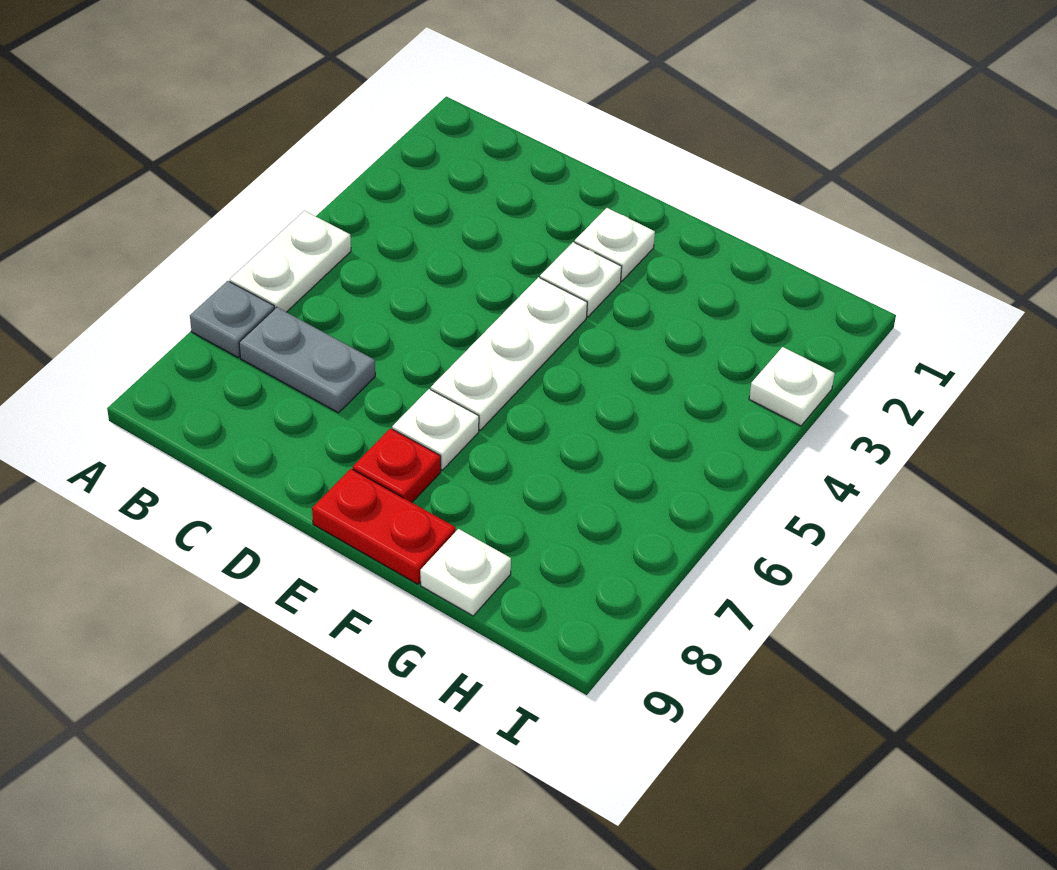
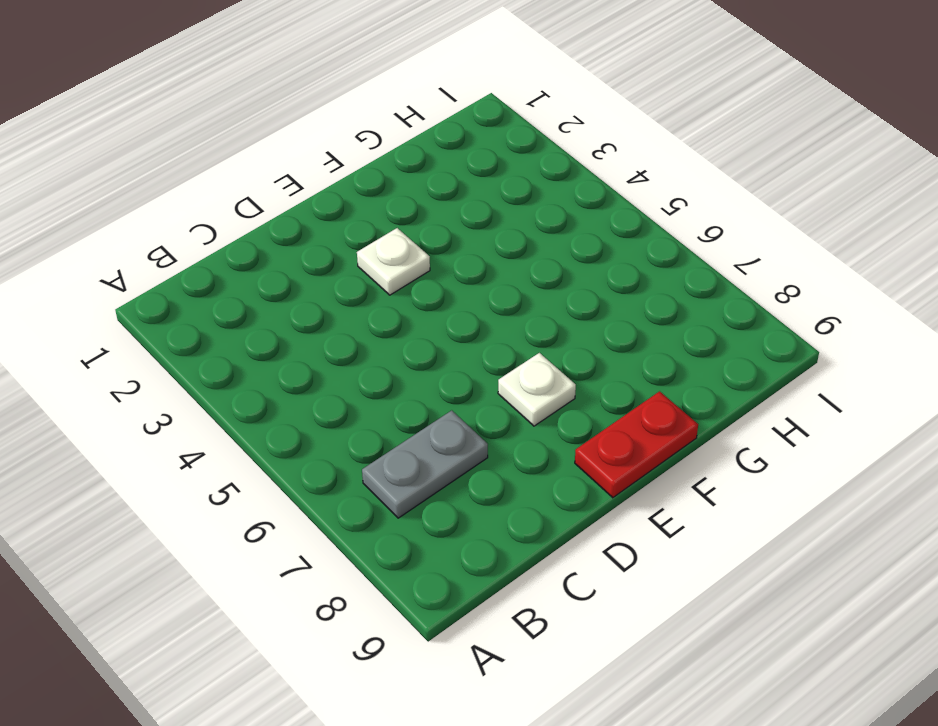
none -> white plate A5:A6 level 1
none -> grey plate A7 level 1

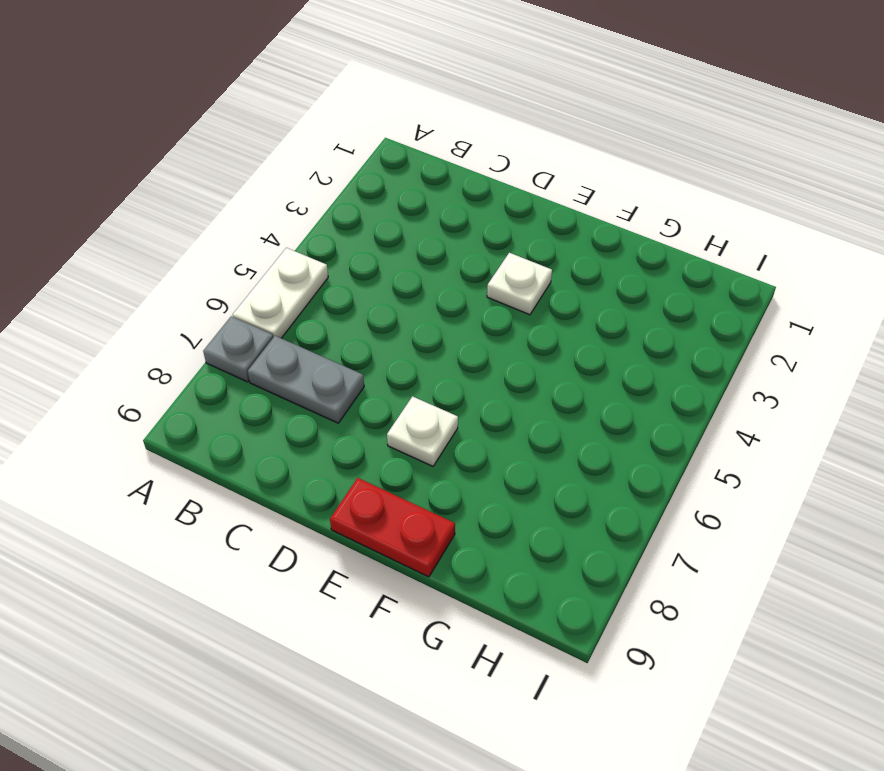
none -> white plate E2 level 1
none -> white plate E4:E6 level 1

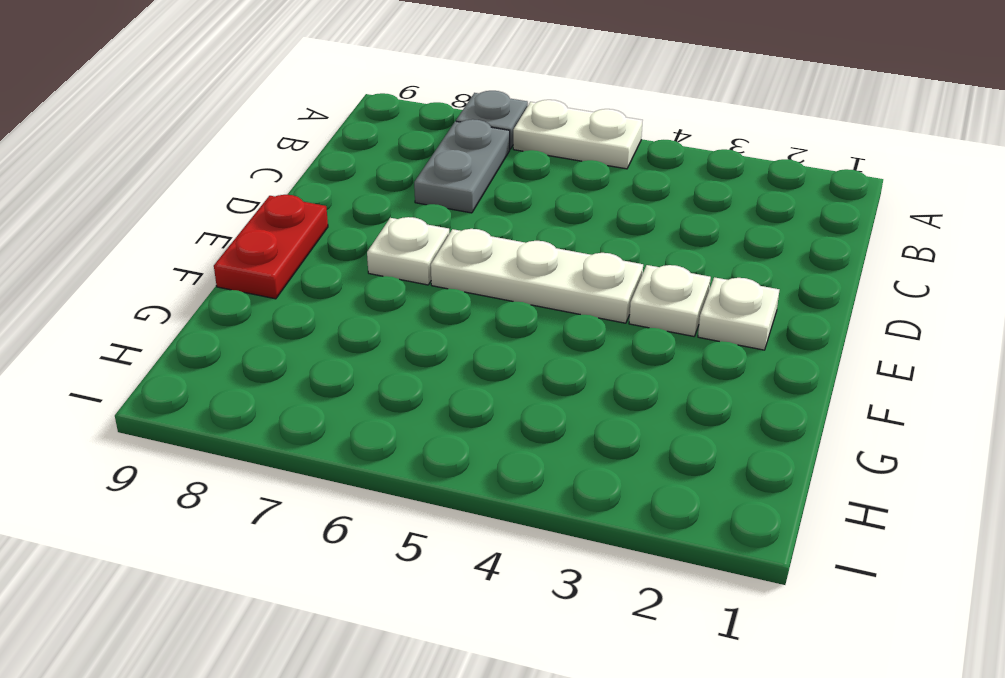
none -> red plate E8 level 1
none -> white plate G9 level 1

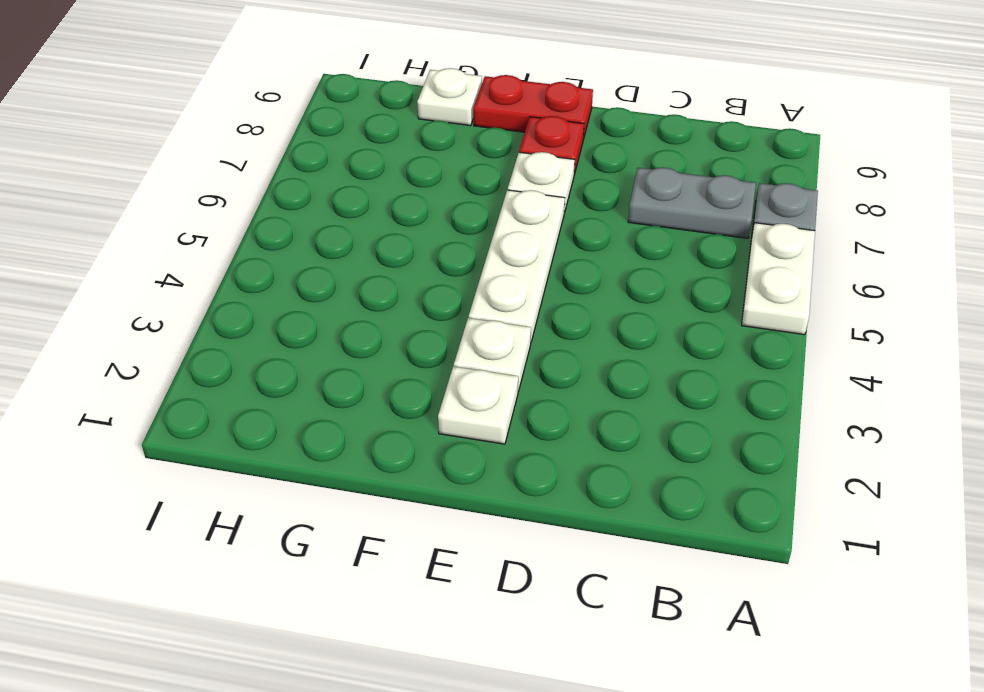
none -> white plate I3 level 1

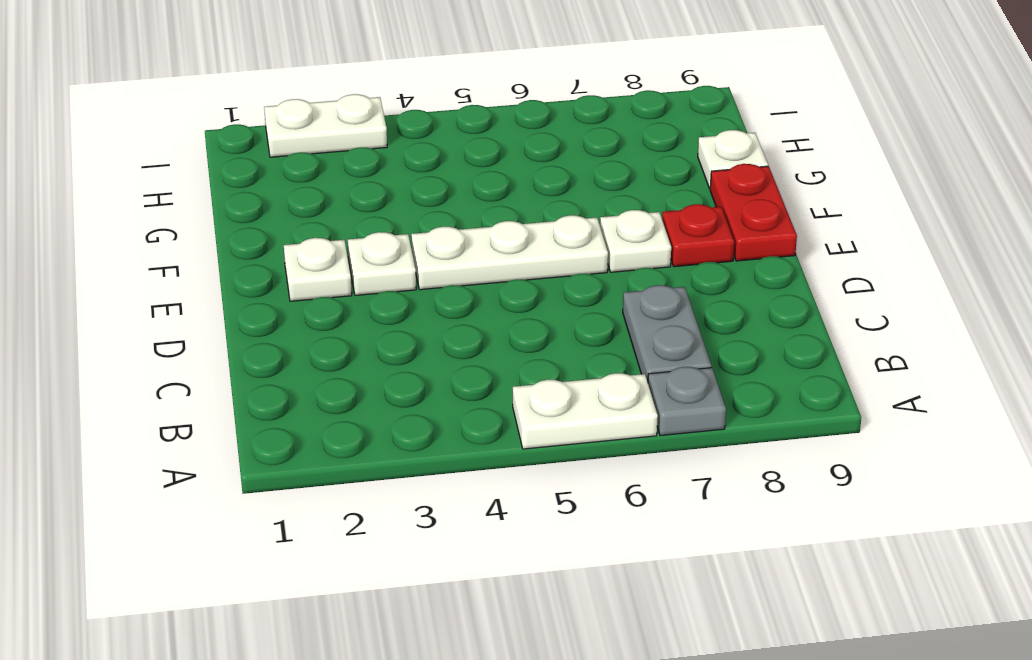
white plate I2:I3 level 1 -> white plate I3 level 1

